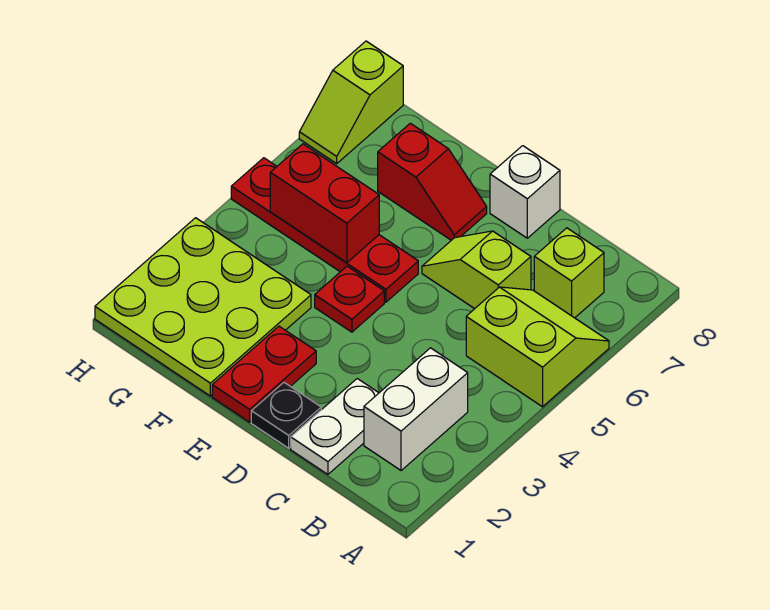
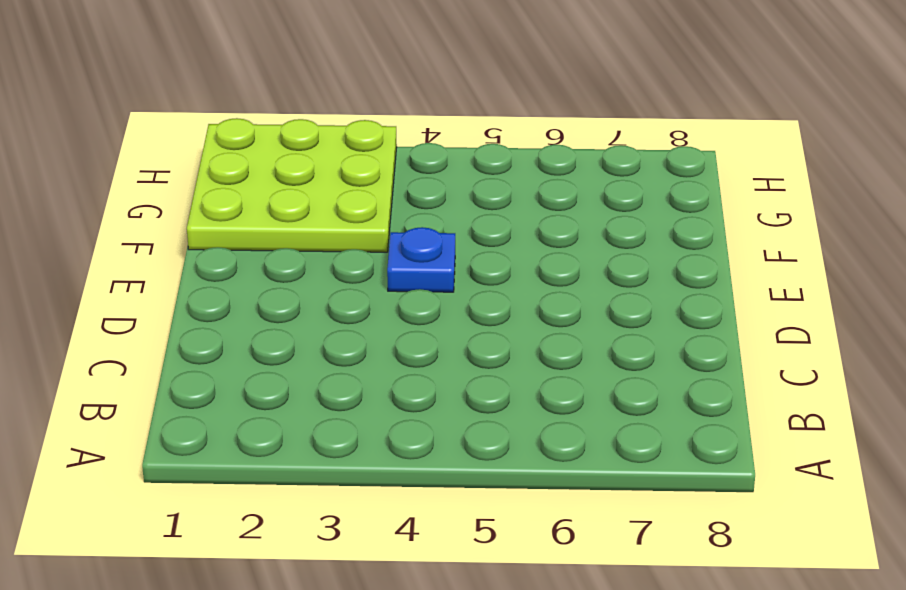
blue plate E4 level 1 -> red plate E4 level 1
none -> lime slope A5:B6 level 1 top 5
none -> white brick B2:B3 level 1
none -> lime brick B7 level 1

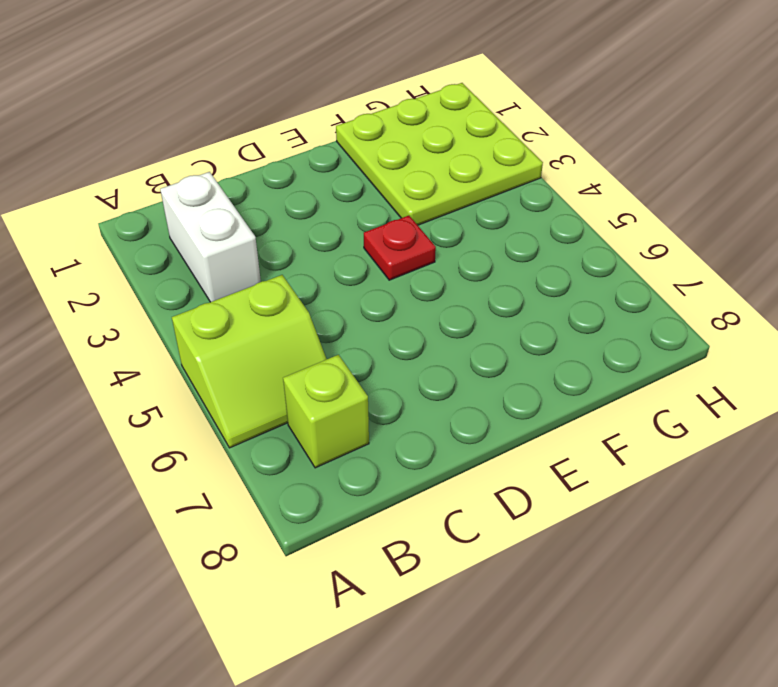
none -> white plate C1:C2 level 1
none -> lime slope C6:D6 level 1 top C
none -> black plate D1 level 1

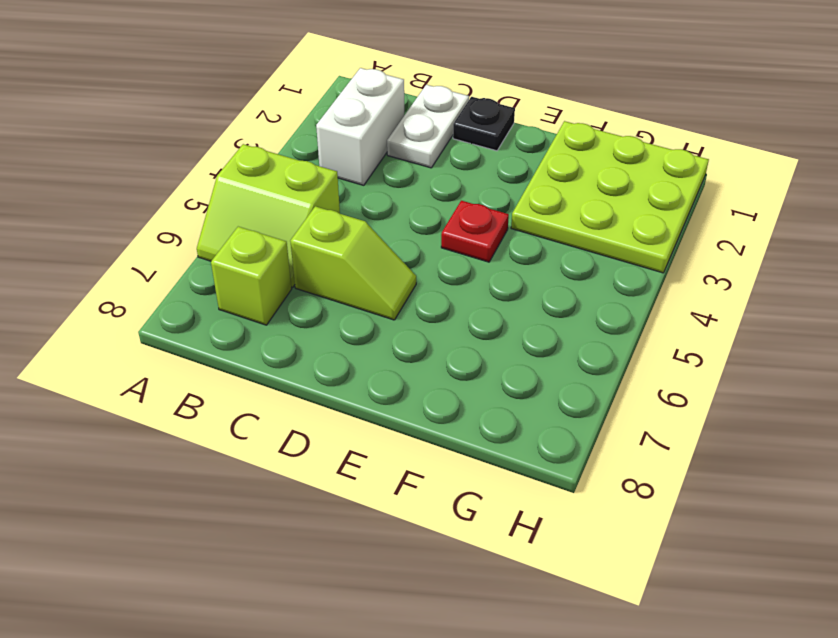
none -> white brick D8 level 1
none -> red plate E1:E2 level 1
none -> red plate E5:H5 level 1

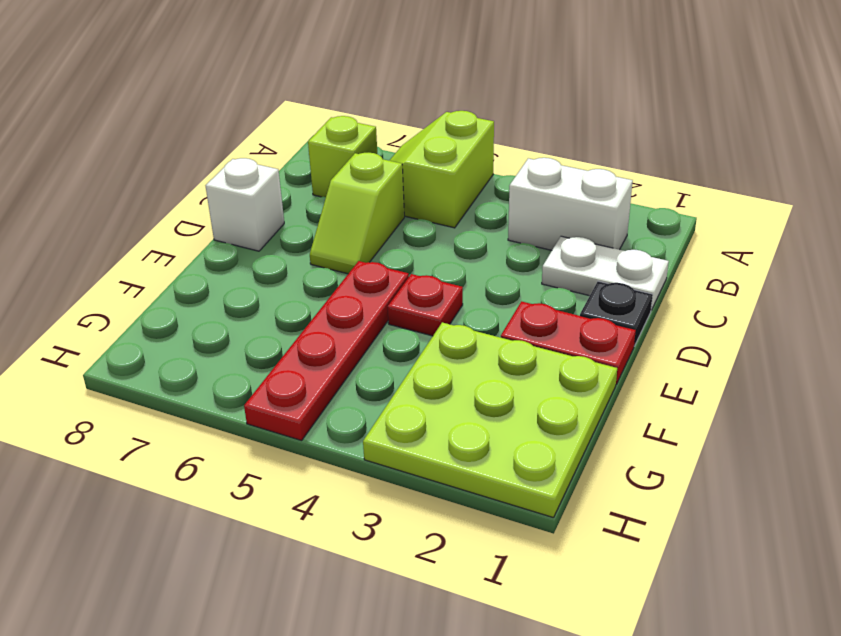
none -> red slope E7:F7 level 1 top F
none -> lime slope H7:H8 level 1 top 8
none -> red brick F5:G5 level 2

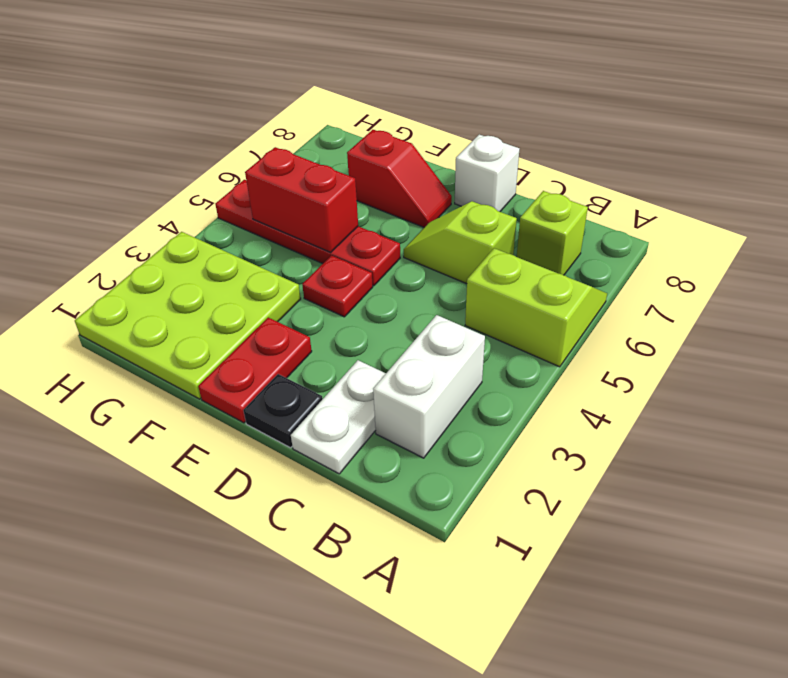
none -> lime slope H7:H8 level 1 top 8

